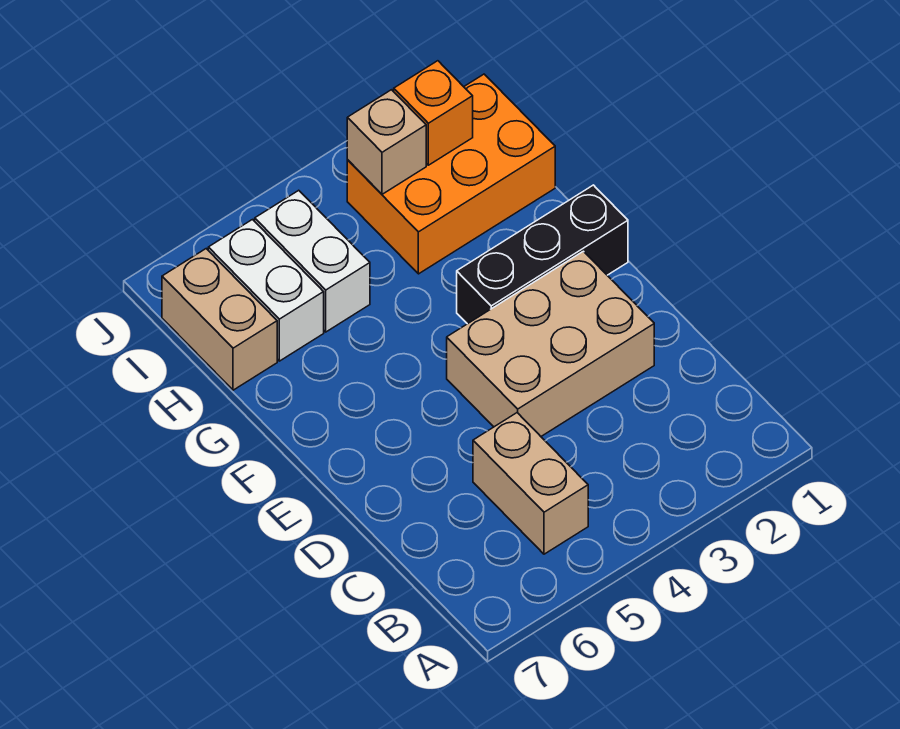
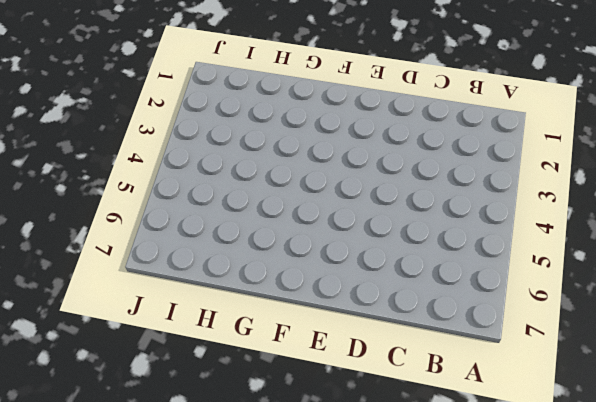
none -> tan brick B5:C5 level 1
none -> tan brick D2:E4 level 1

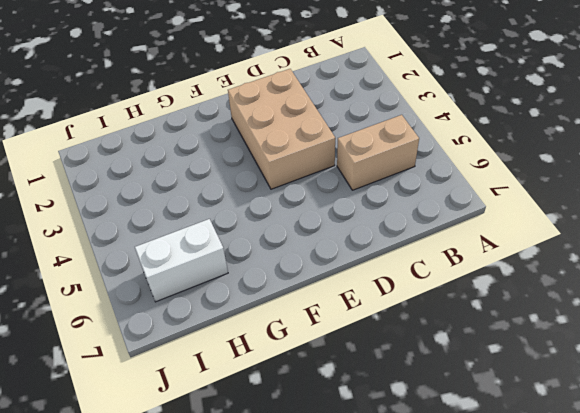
none -> black brick F1:F3 level 1
none -> orange brick H1:I3 level 1

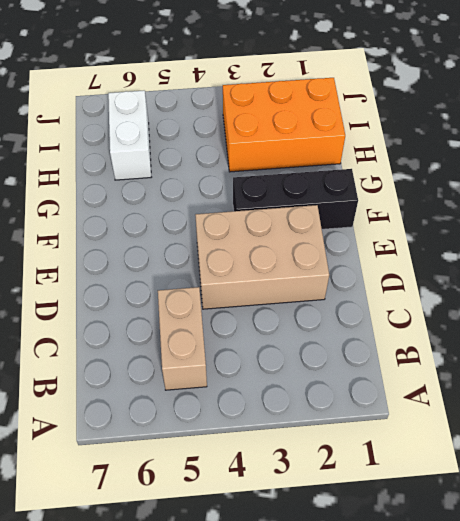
none -> white brick H5:I5 level 1
none -> tan brick H7:I7 level 1

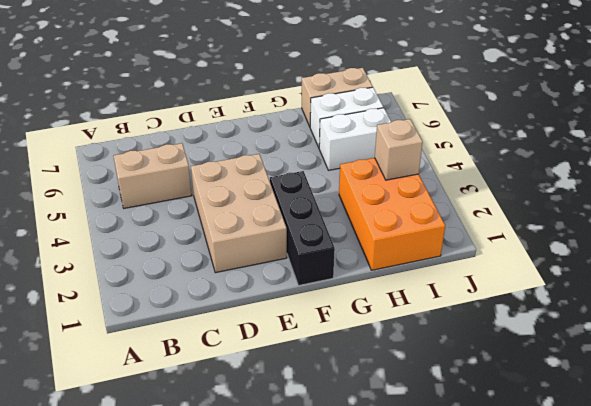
none -> orange brick I2 level 2

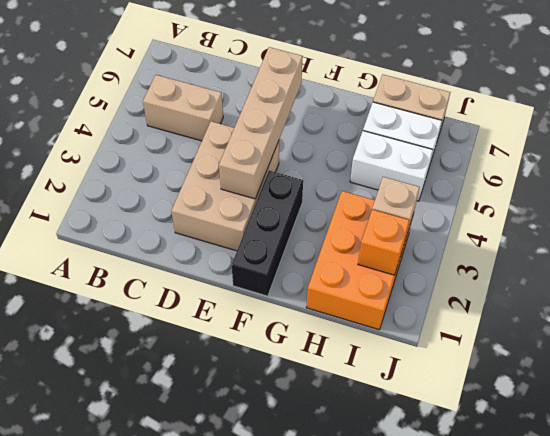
tan brick E3:E6 level 2 -> none

